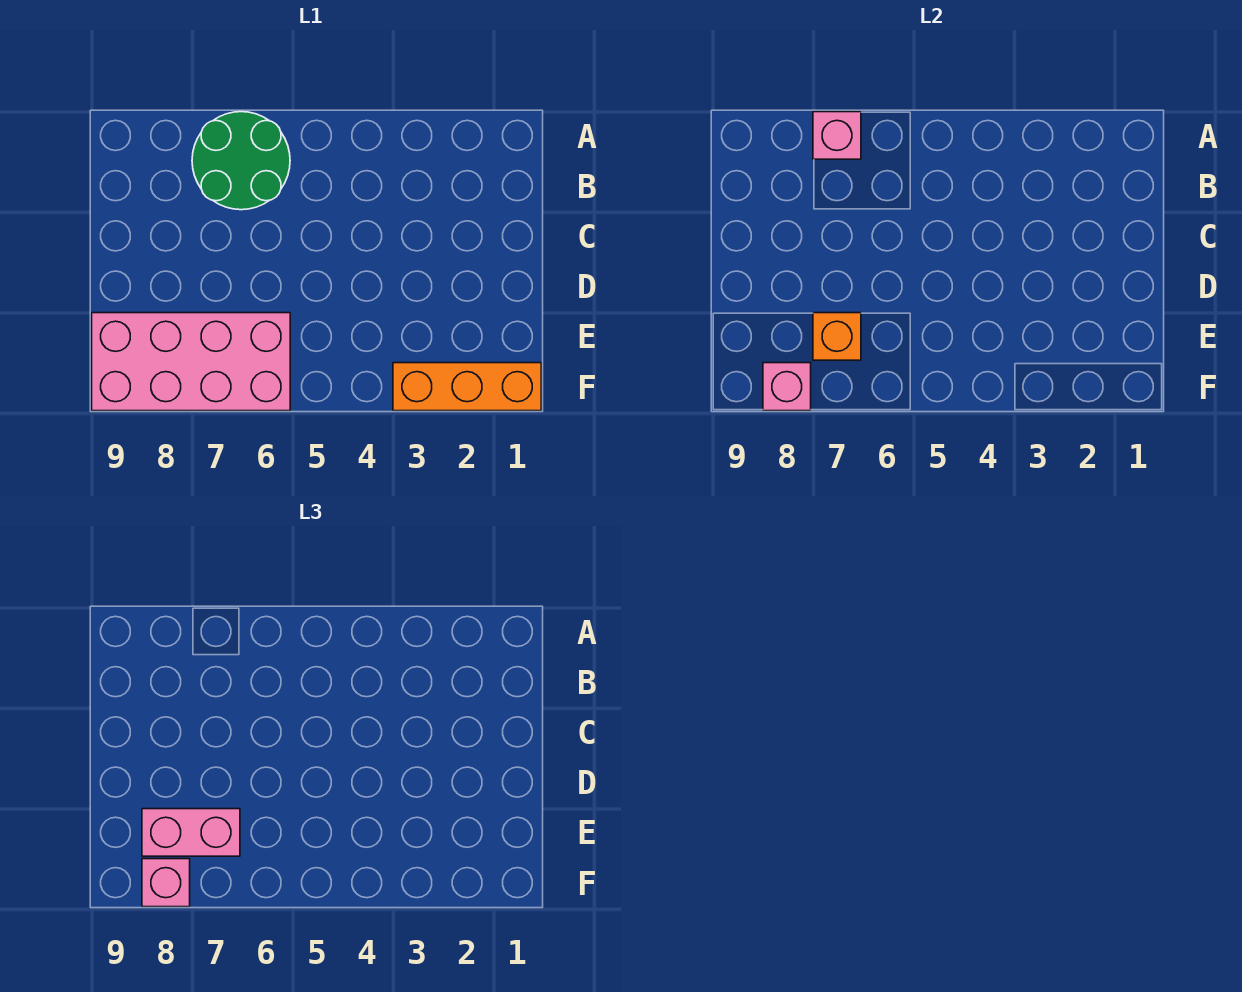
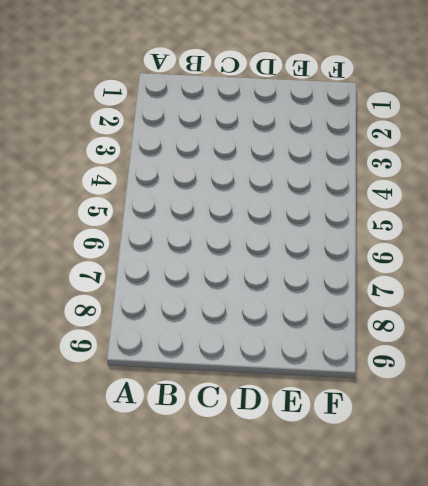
none -> green round brick A6:B7 level 1
none -> pink brick E6:F9 level 1

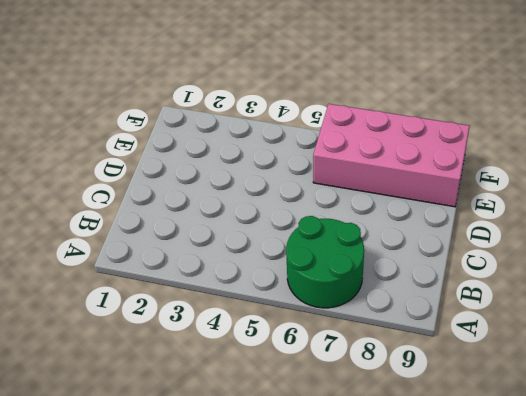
none -> orange brick F1:F3 level 1
none -> pink brick A7 level 2

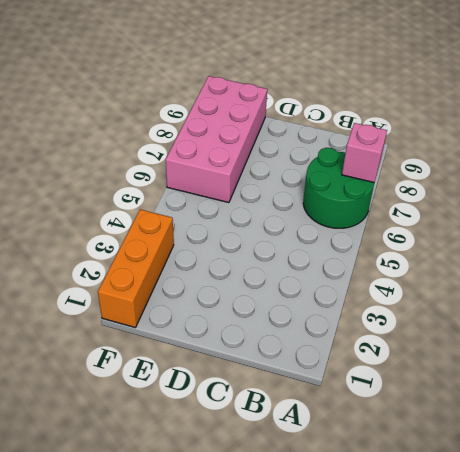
none -> orange brick E7 level 2
none -> pink brick F8 level 2

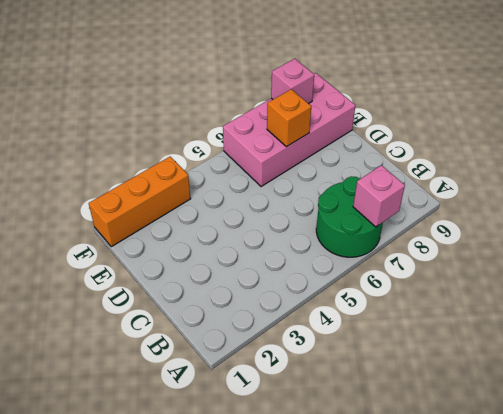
none -> pink brick E7:E8 level 3
none -> pink brick F8 level 3

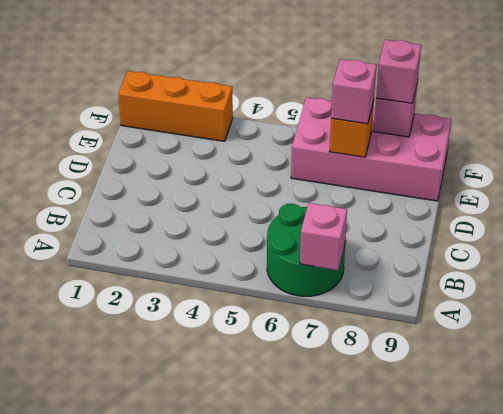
pink brick E7 level 3 -> pink brick E7:E8 level 3

